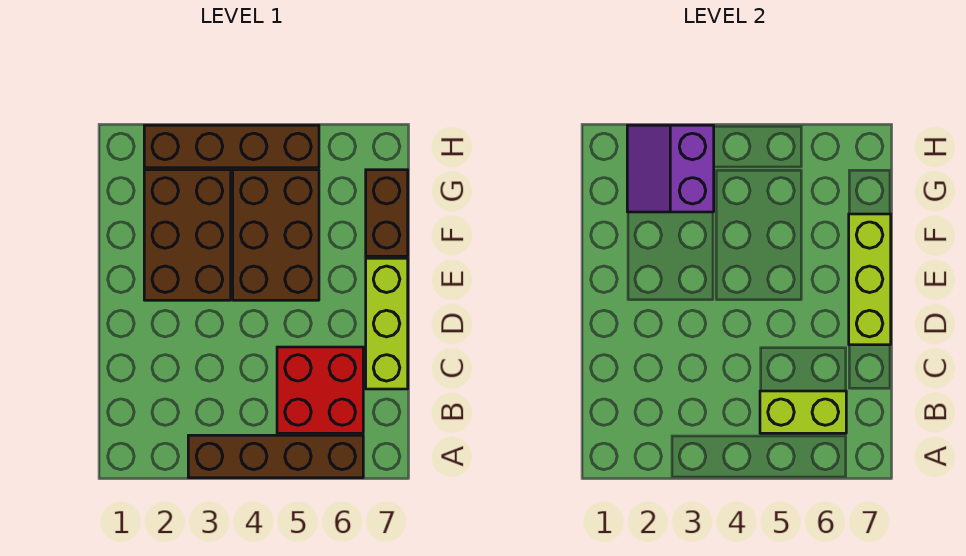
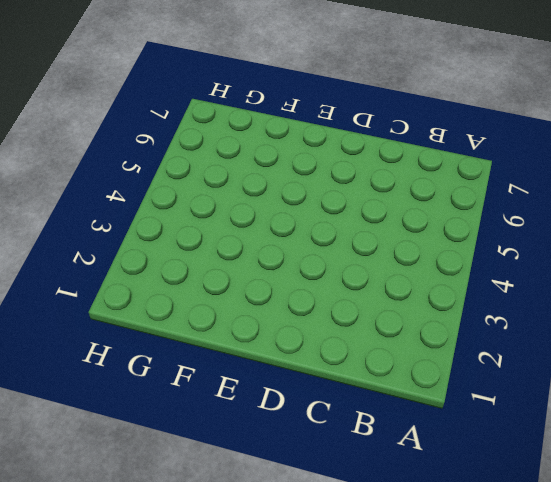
none -> brown brick A3:A6 level 1
none -> red brick B5:C6 level 1

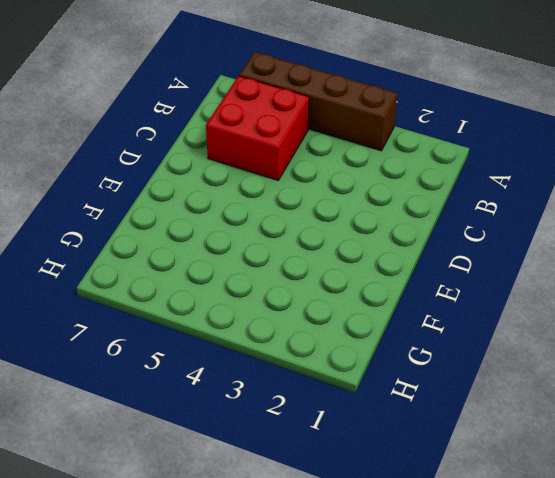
none -> lime brick C7:E7 level 1
none -> brown brick E2:G3 level 1

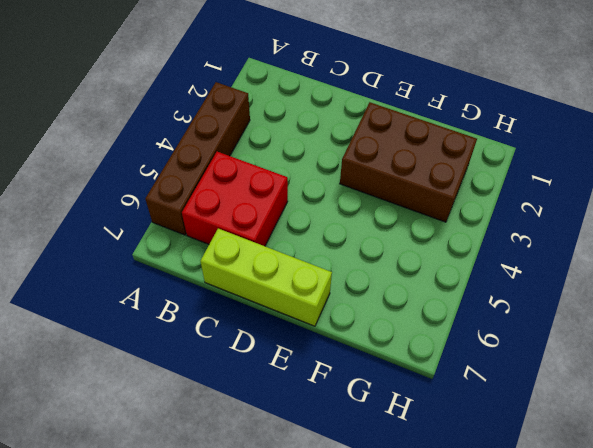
none -> brown brick E4:G5 level 1
none -> brown brick F7:G7 level 1

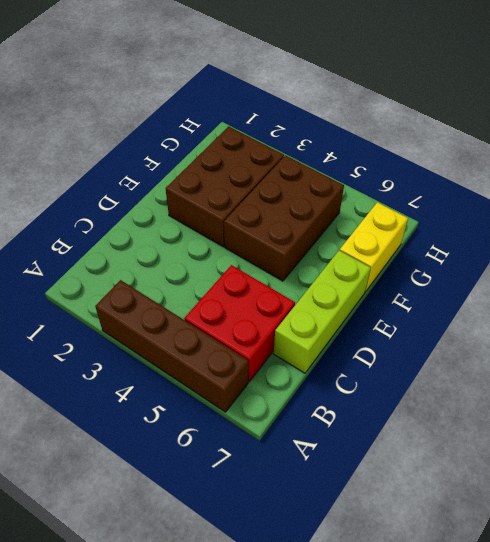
yellow brick F7:G7 level 1 -> brown brick F7:G7 level 1
none -> brown brick H2:H5 level 1
none -> lime brick B5:B6 level 2

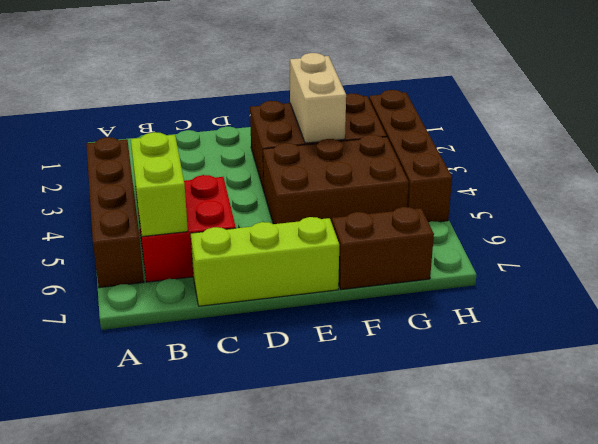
tan brick F2:F3 level 2 -> none
none -> lime brick D7:F7 level 2
none -> purple slope G2:H3 level 2 top 3

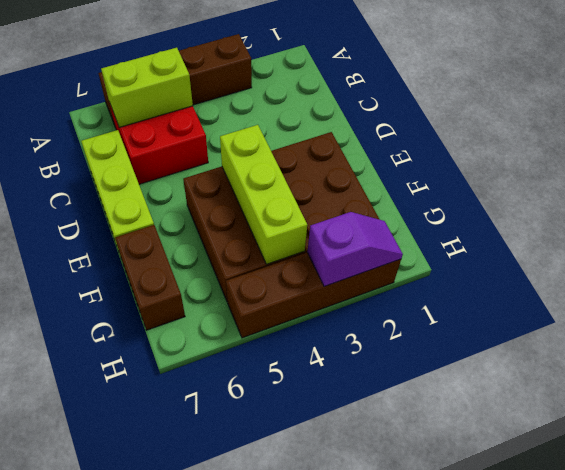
lime brick E4:G4 level 2 -> lime brick D7:F7 level 2
purple slope H2:H3 level 2 top 3 -> purple slope G2:H3 level 2 top 3

